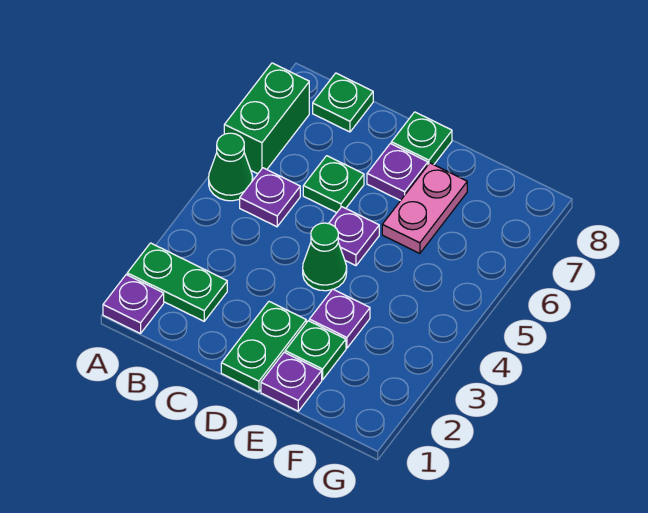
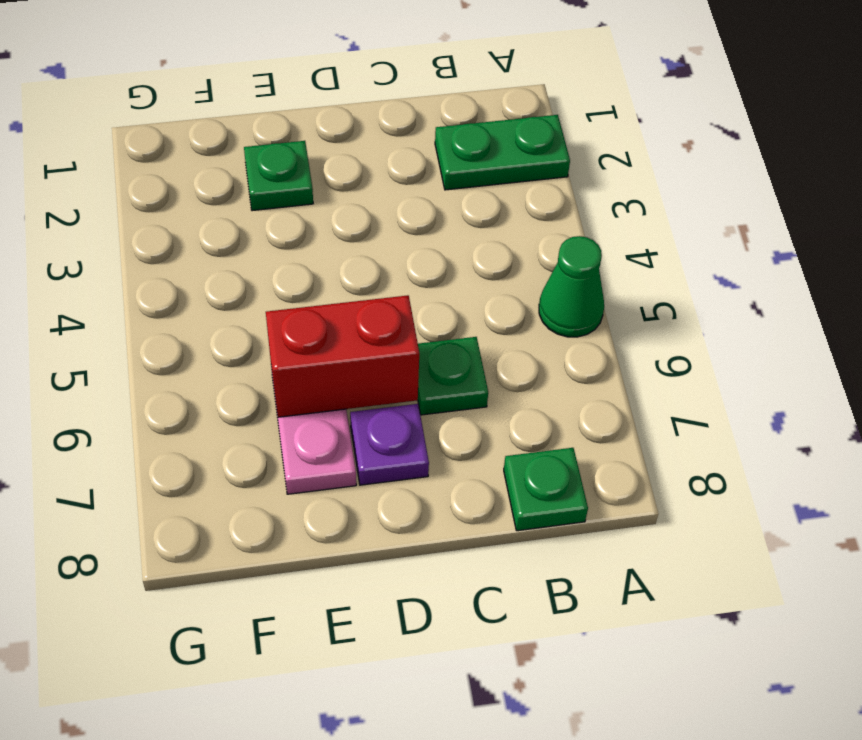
red brick D6:E6 level 2 -> none
none -> purple plate A1 level 1
none -> green brick A6:A7 level 1
none -> purple plate B5 level 1

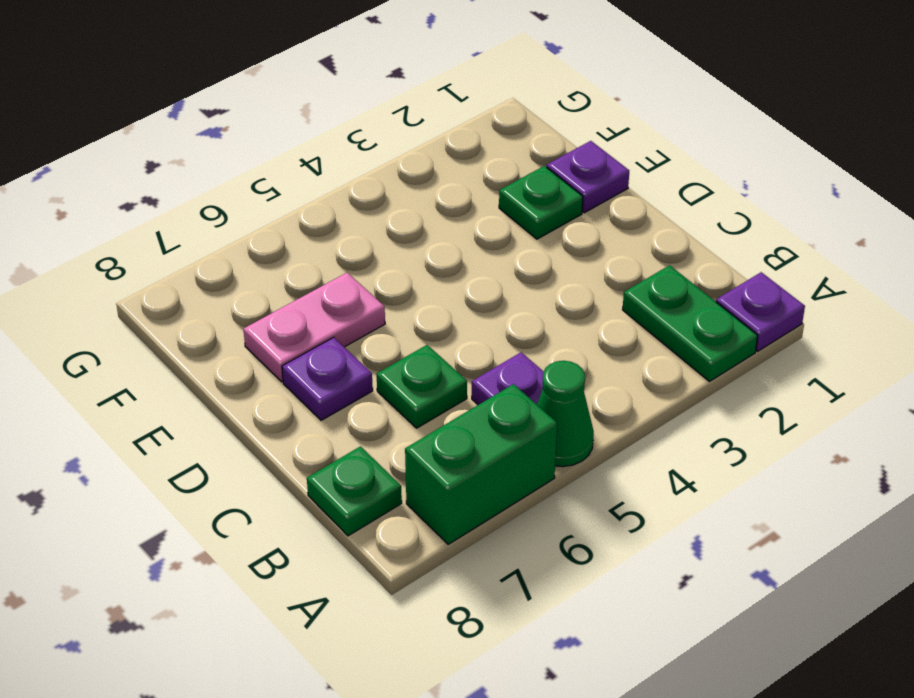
none -> green plate D1:D2 level 1
none -> green cone D4 level 1
none -> purple plate D5 level 1

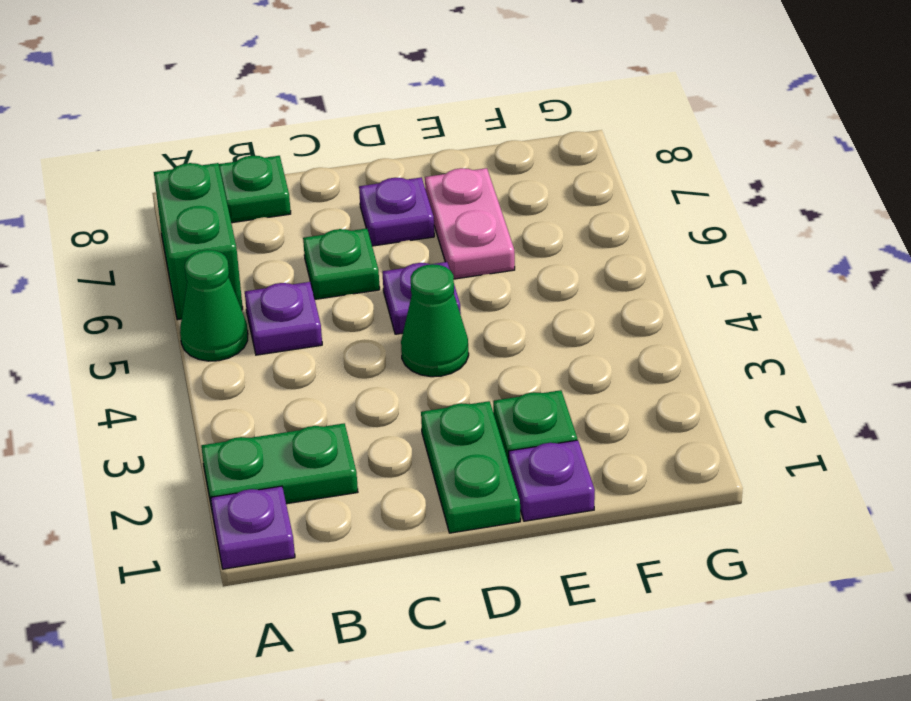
none -> green plate D8 level 1
none -> purple plate E3 level 1

